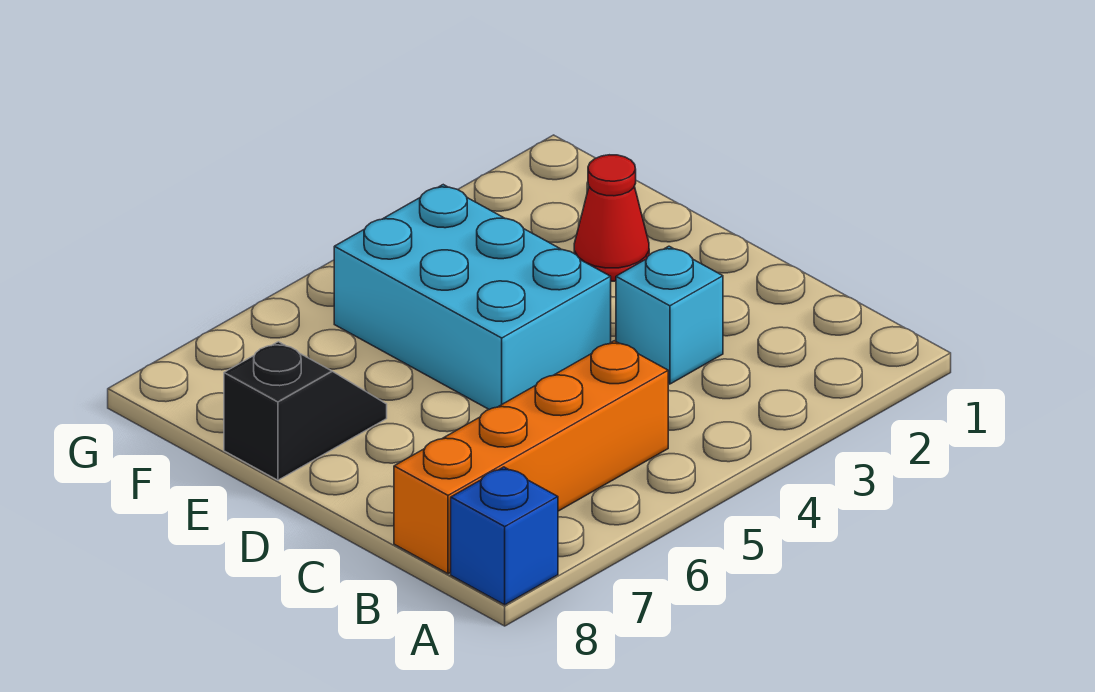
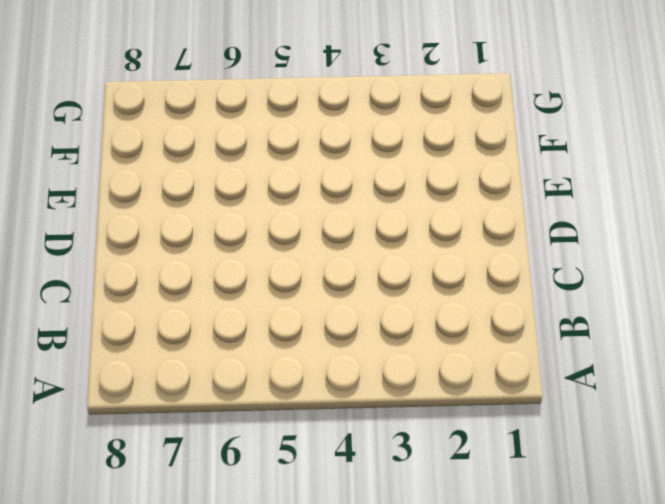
none -> blue brick A8 level 1
none -> orange brick B5:B8 level 1

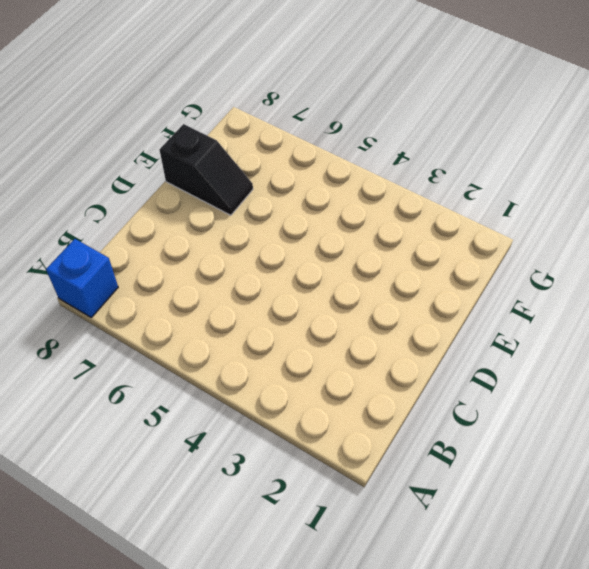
none -> orange brick B5:B8 level 1
none -> cyan brick C3 level 1

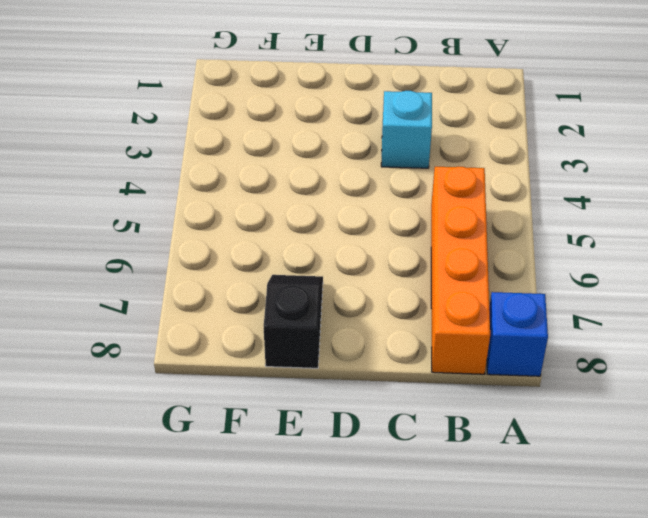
none -> cyan brick D4:F5 level 1
none -> red cone E2 level 1

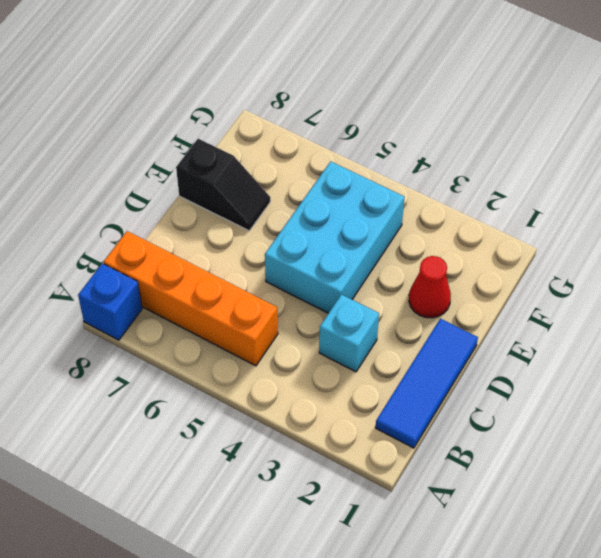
blue tile B1:D1 level 1 -> none

